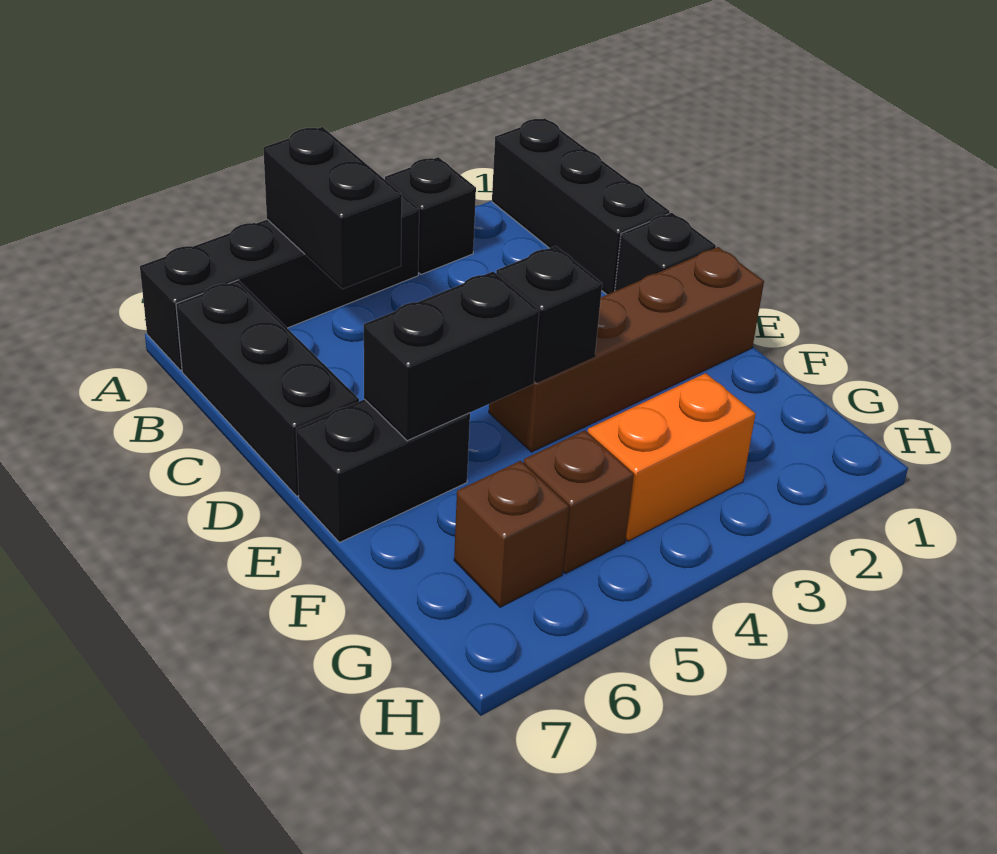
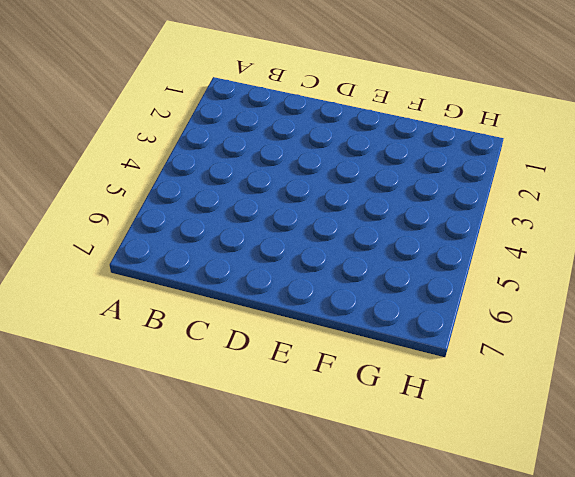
none -> black brick A1:C1 level 1
none -> black brick A3 level 1
none -> black brick A4:A7 level 1

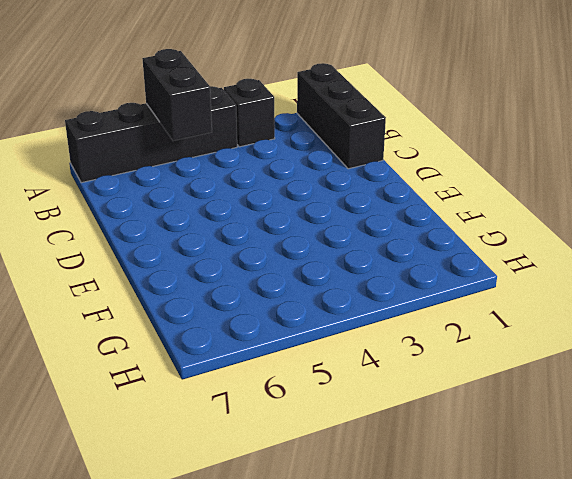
none -> black brick B7:D7 level 1
none -> black brick D1 level 1
none -> brown brick E1:E4 level 1

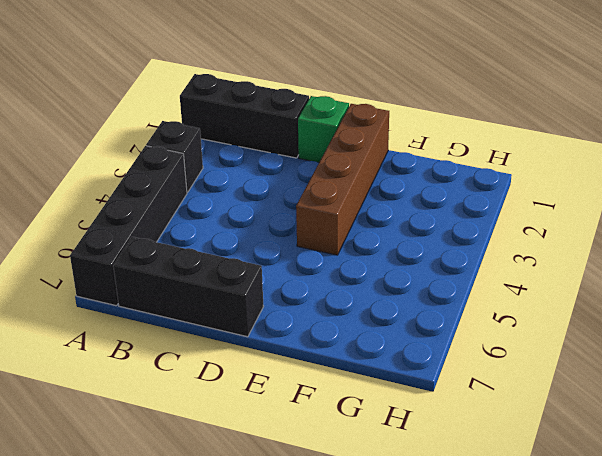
green brick D1 level 1 -> black brick D1 level 1
none -> black brick E6:E7 level 1
none -> orange brick G3:G4 level 1
none -> brown brick G5 level 1

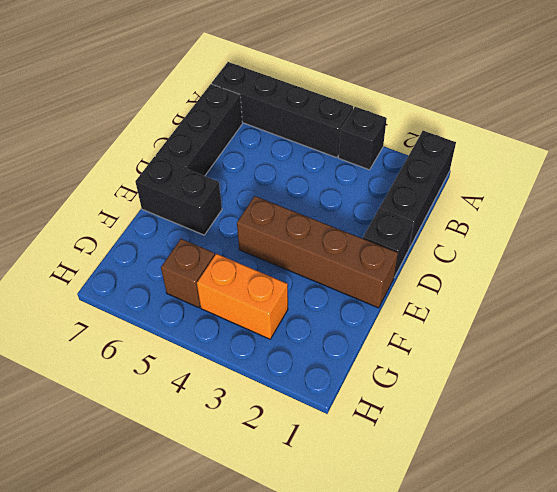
none -> brown brick G6 level 1
none -> black brick A5:B5 level 2
none -> black brick E4 level 2

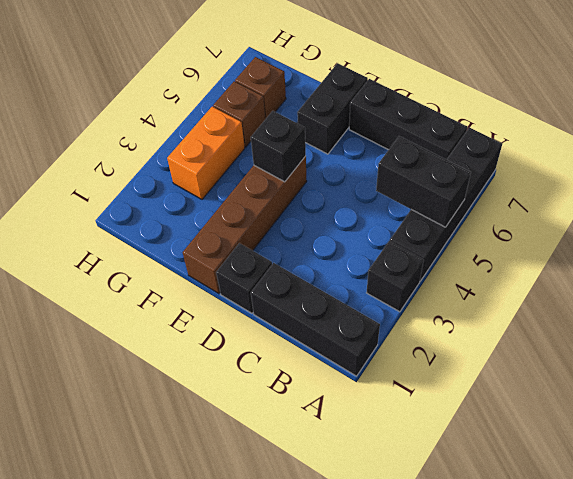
none -> black brick E5:E6 level 2

